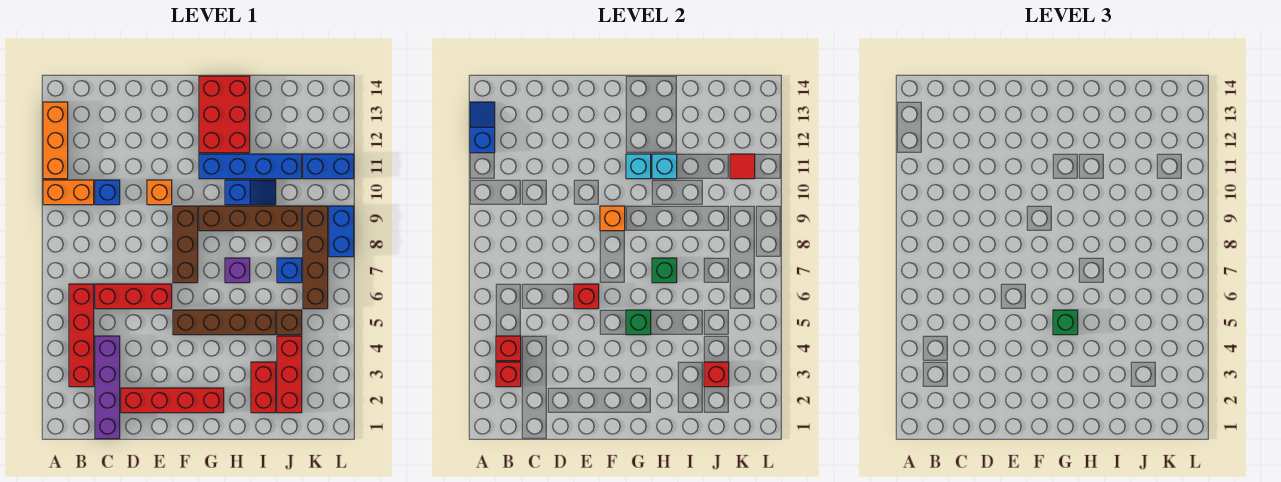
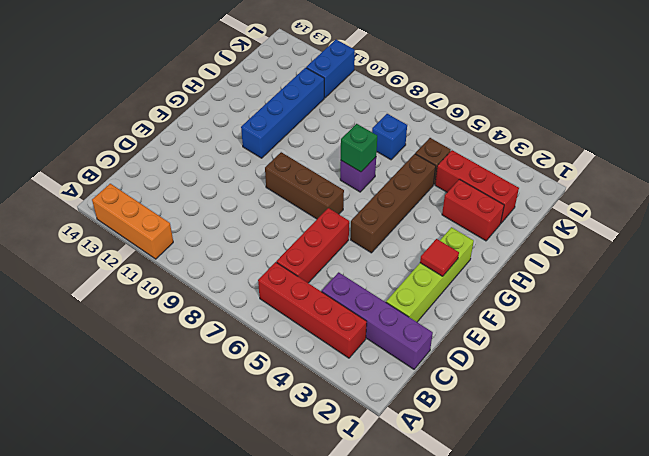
lime brick D2:G2 level 1 -> red brick D2:G2 level 1
red tile F2 level 2 -> red tile K11 level 2
none -> orange brick A10:B10 level 1
none -> blue brick C10 level 1
none -> orange brick E10 level 1
none -> brown brick G9:J9 level 1

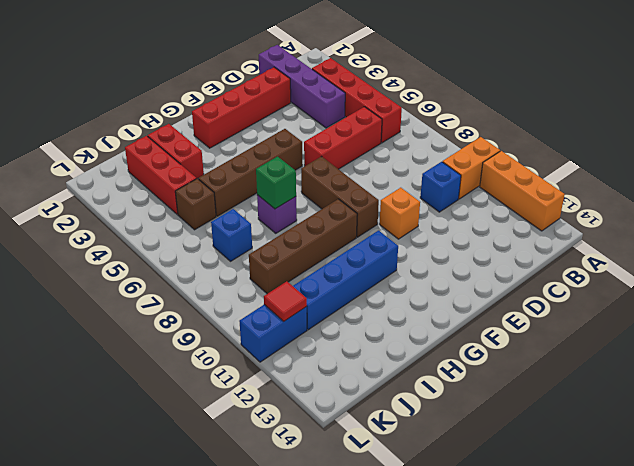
none -> red brick G12:H14 level 1
none -> blue slope H10:I10 level 1 top H
none -> brown brick K6:K9 level 1
none -> blue brick L8:L9 level 1

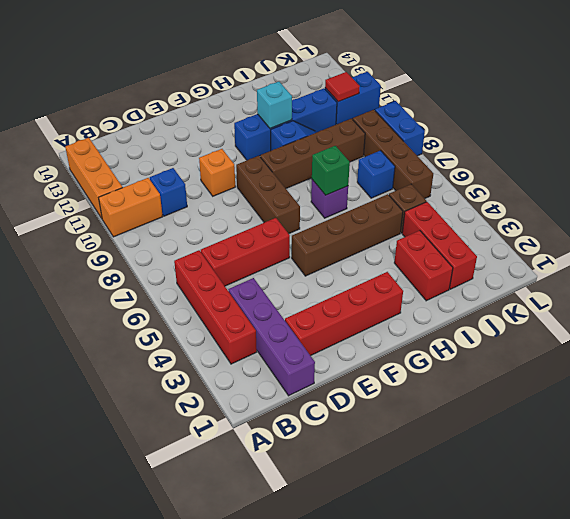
none -> red brick G12:H14 level 1
none -> blue slope A12:A13 level 2 top 12
none -> red brick B3 level 2
none -> red brick B4 level 2

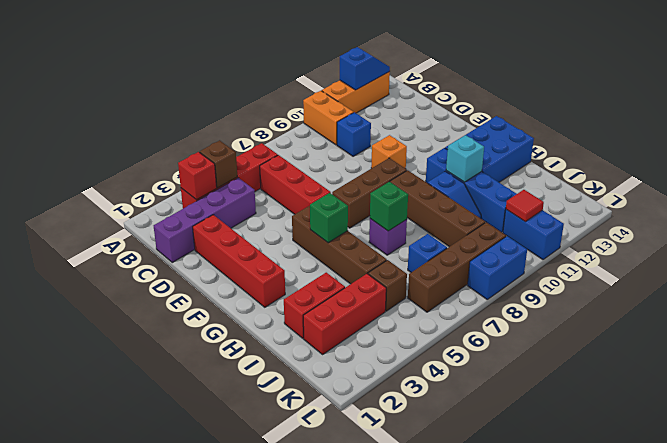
brown brick B4 level 2 -> red brick B4 level 2
blue brick G12:H14 level 1 -> red brick G12:H14 level 1
none -> red brick E6 level 2
none -> orange brick F9 level 2
none -> cyan brick G11 level 2
none -> red brick J3 level 2

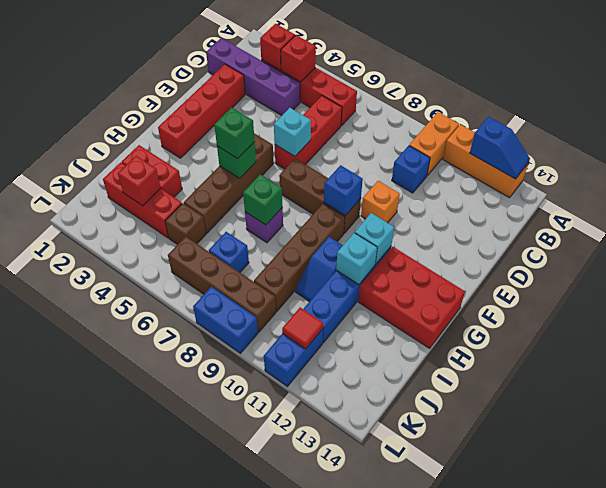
cyan brick E6 level 2 -> red brick E6 level 2
blue brick F9 level 2 -> orange brick F9 level 2

